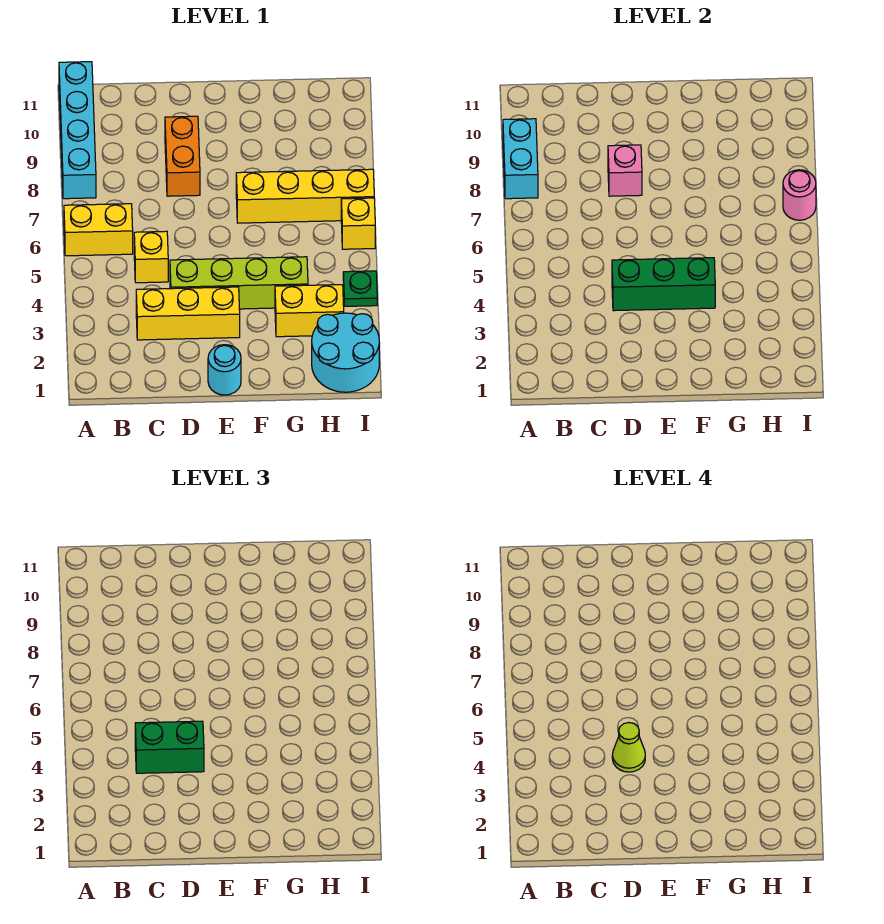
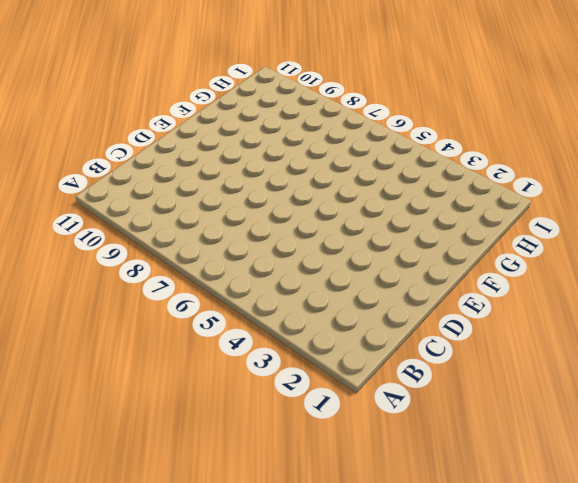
none -> yellow brick A6:B6 level 1
none -> cyan brick A8:A11 level 1
none -> yellow brick C3:E3 level 1

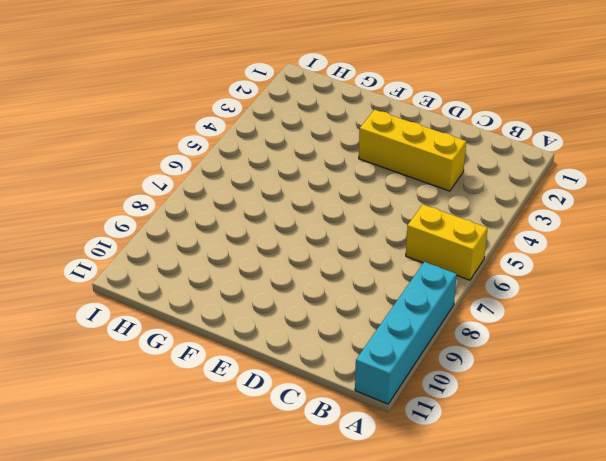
none -> yellow brick C5 level 1
none -> lime brick D4:G4 level 1
none -> orange brick D8:D9 level 1

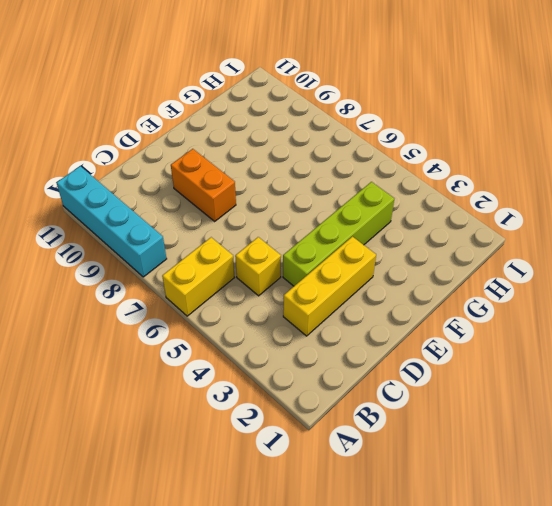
none -> cyan round brick E1 level 1
none -> yellow brick F7:I7 level 1
none -> yellow brick G3:H3 level 1

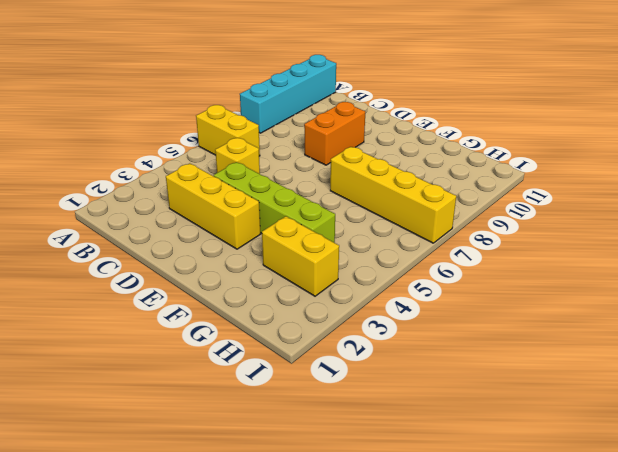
none -> cyan round brick E1 level 1
none -> cyan round brick H1:I2 level 1
none -> green plate I4 level 1

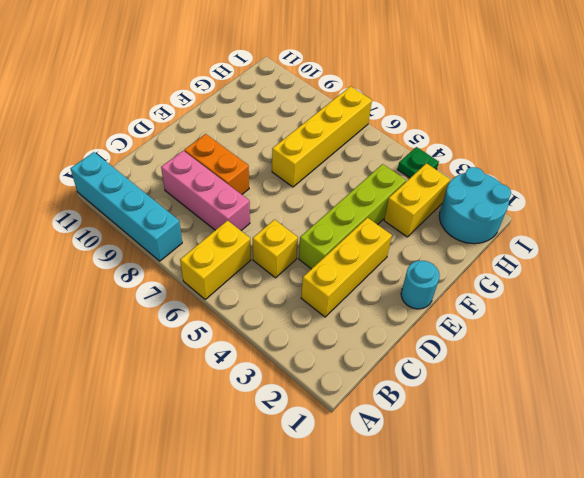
pink brick C7:C9 level 1 -> none
none -> yellow brick I6 level 1
none -> cyan brick A8:A9 level 2
none -> green brick D4:F4 level 2

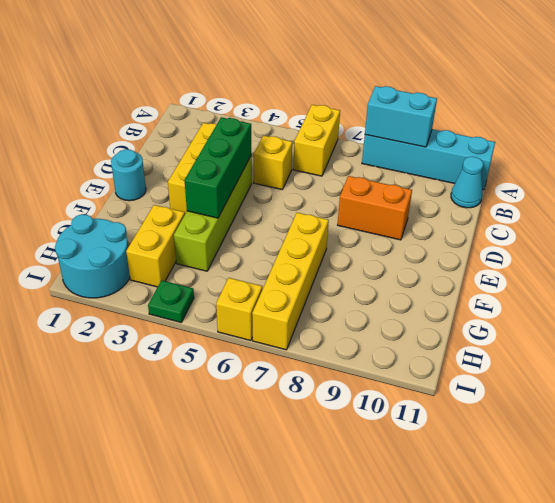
cyan cone B11 level 1 -> none
none -> pink brick D8 level 2
none -> pink round brick I7 level 2
none -> green brick C4:D4 level 3

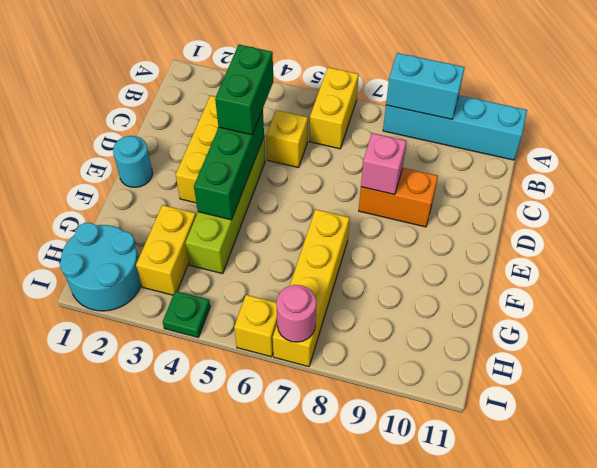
none -> lime cone D4 level 4

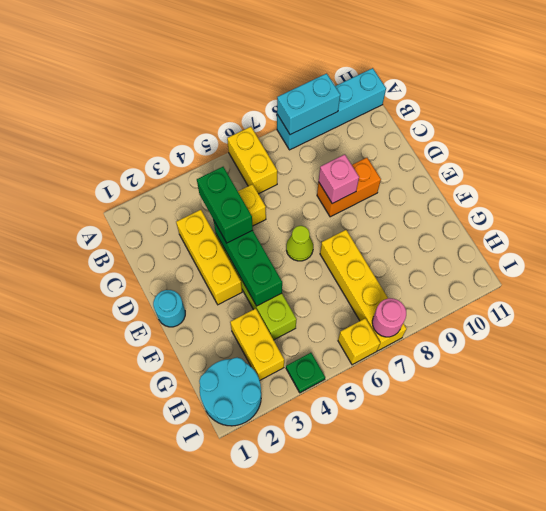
lime cone E6 level 1 -> lime cone D4 level 4

